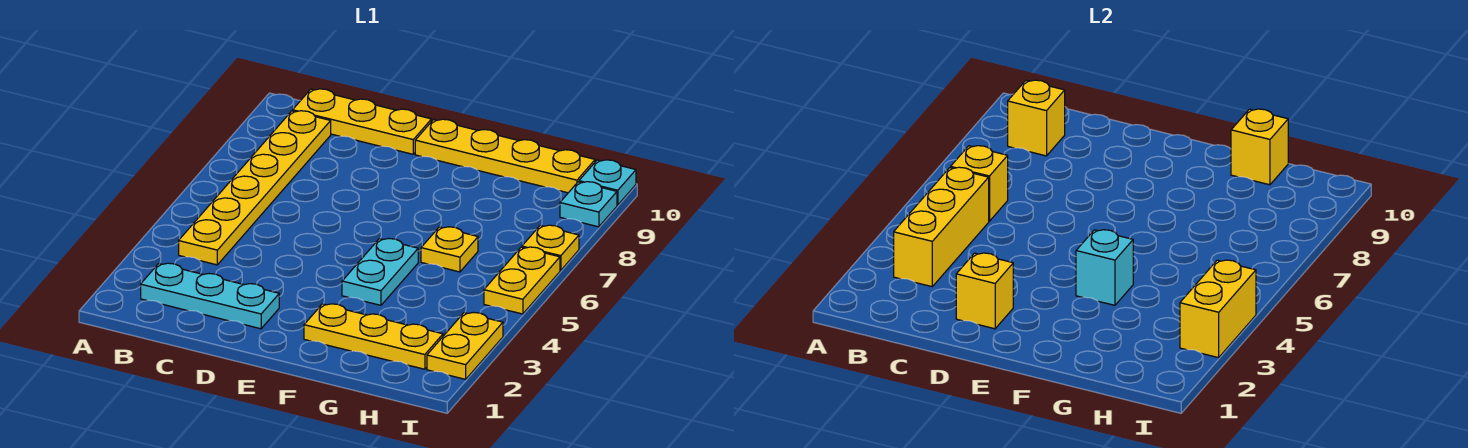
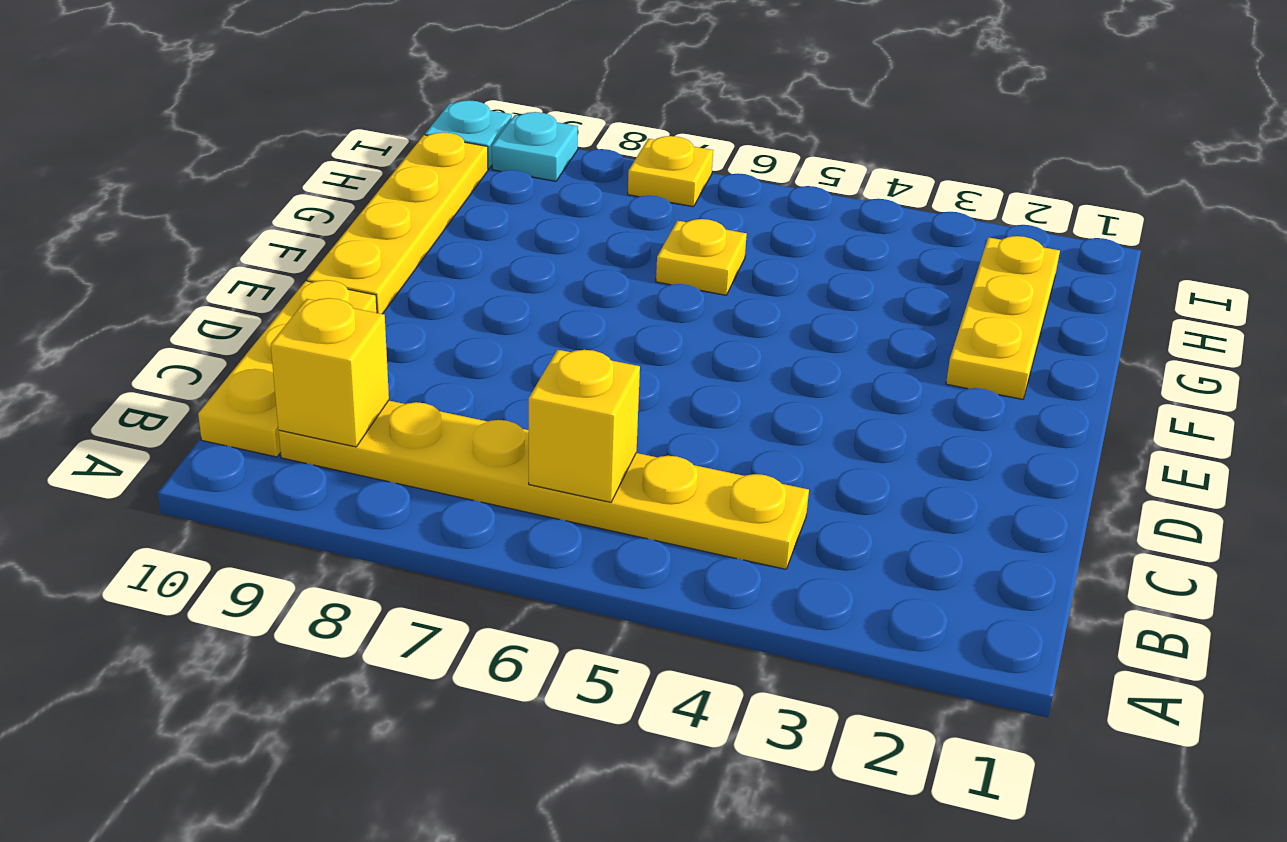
none -> cyan plate B2:D2 level 1
none -> cyan plate F4:F5 level 1
none -> yellow plate I2:I3 level 1

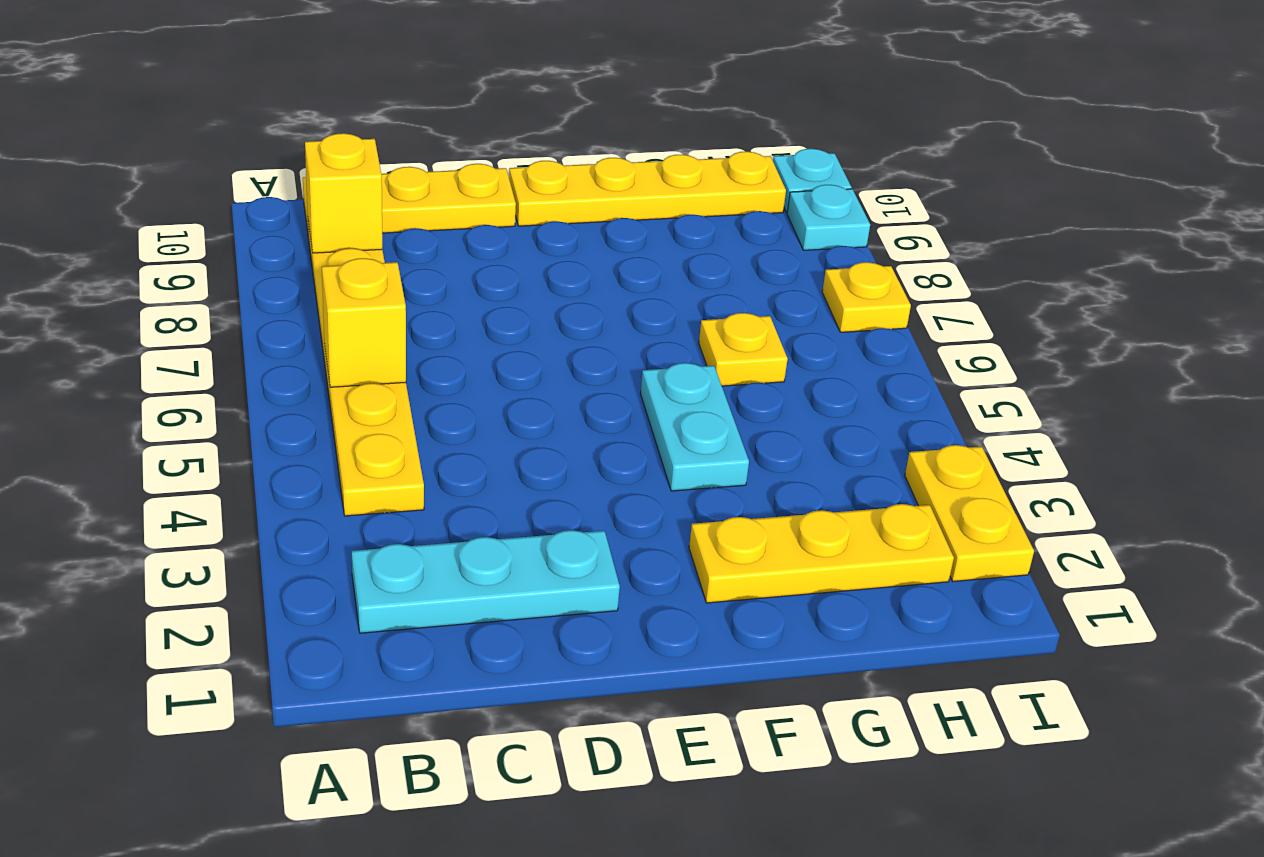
none -> yellow plate I5:I6 level 1
none -> yellow brick B3:B5 level 2
none -> yellow brick D2 level 2

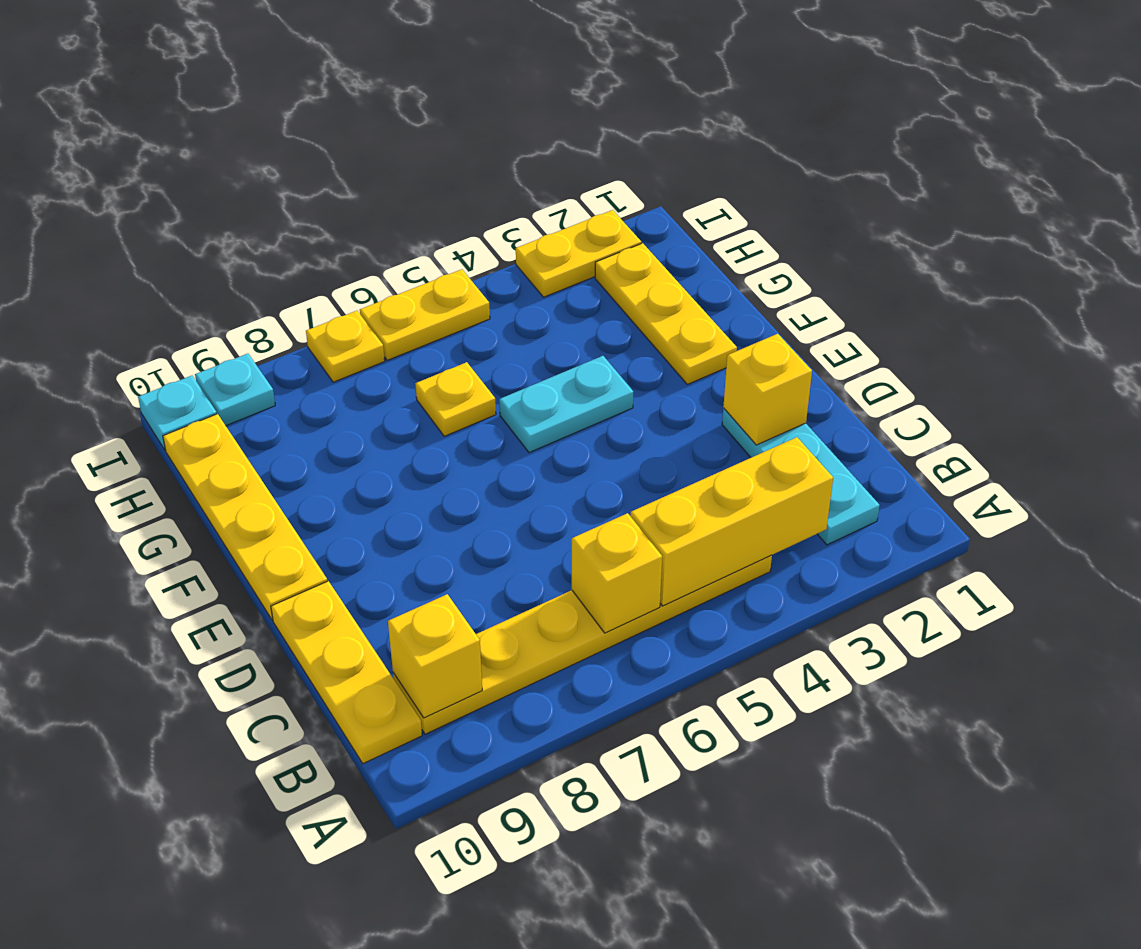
none -> cyan brick F4 level 2
none -> yellow brick G10 level 2
none -> yellow brick I3:I4 level 2

